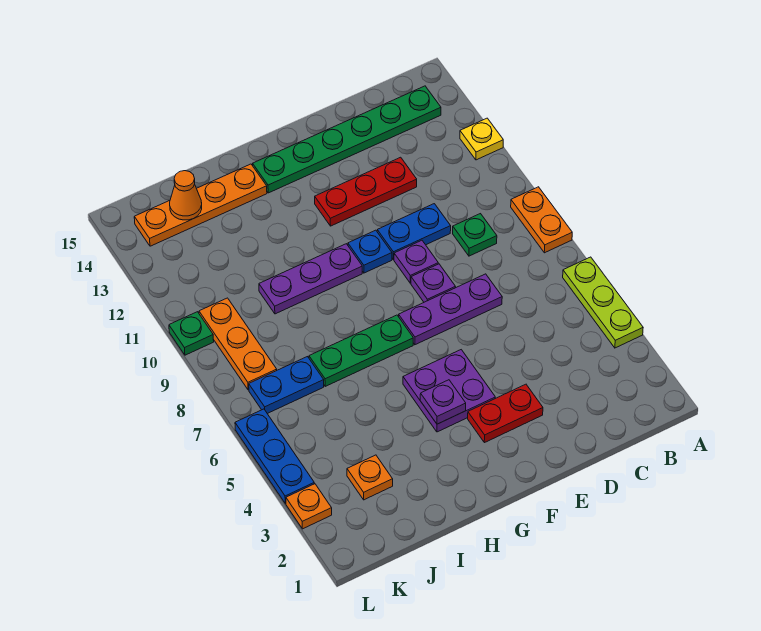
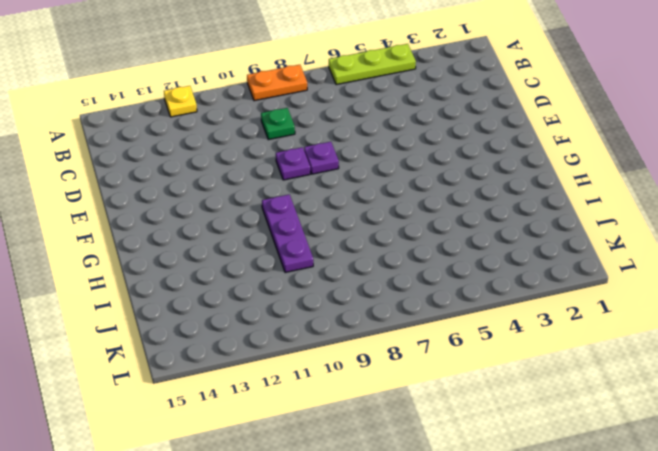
none -> green plate B14:G14 level 1
none -> purple plate D7:F7 level 1
none -> blue plate D10:E10 level 1

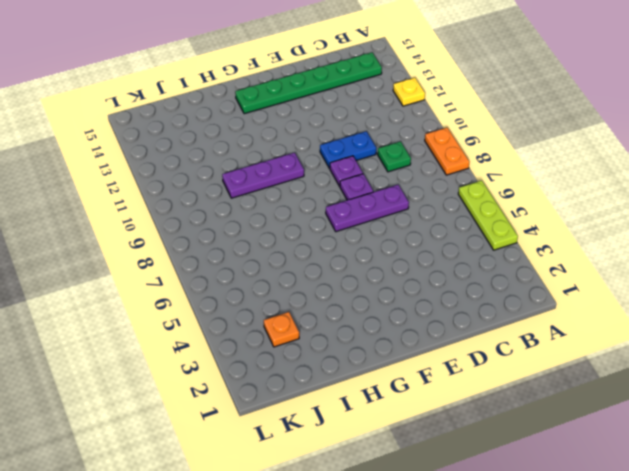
none -> red plate D12:F12 level 1
none -> red plate E3:F3 level 1
none -> purple plate F4:G5 level 1

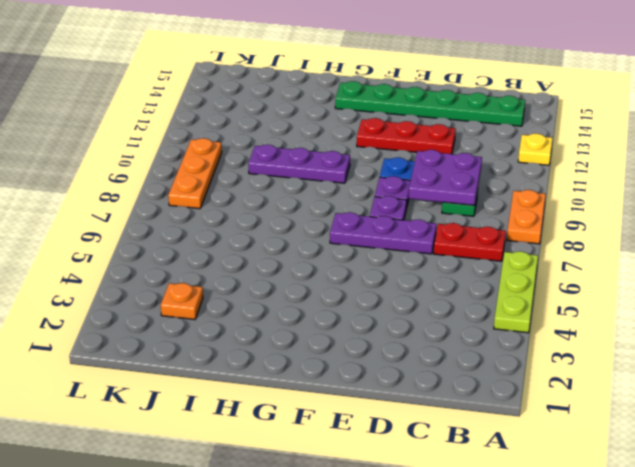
red plate B7:C7 level 1 -> red plate E3:F3 level 1
purple plate C9:D10 level 2 -> purple plate F4:G5 level 1
none -> blue plate F10 level 1
none -> green plate G7:I7 level 1
none -> orange plate H14:K14 level 1

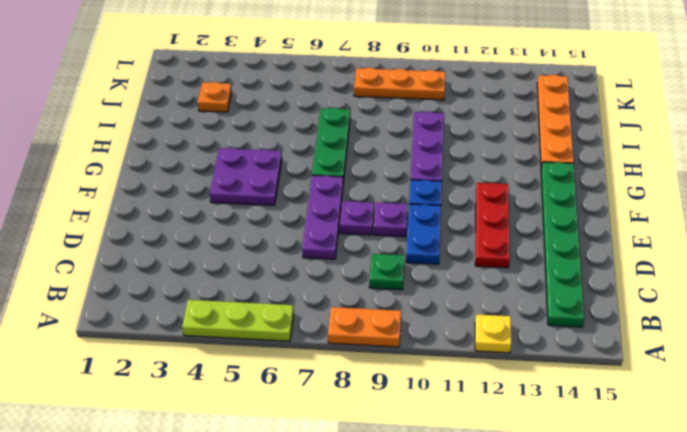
none -> red plate E3:F3 level 1
none -> blue plate J7:K7 level 1
none -> orange plate L3 level 1

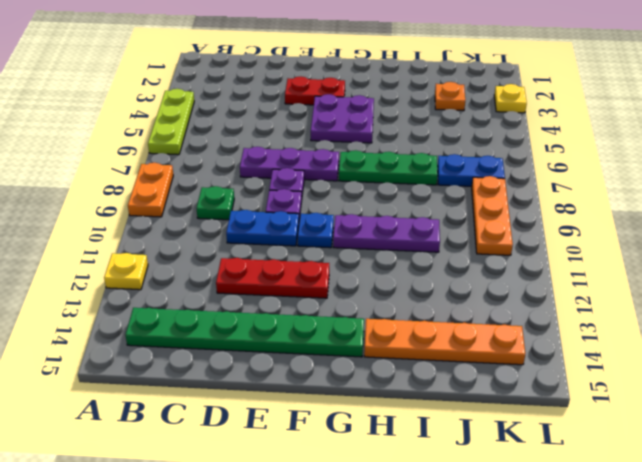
yellow plate L3 level 1 -> orange plate L3 level 1
none -> blue plate L4:L6 level 1
none -> green plate L10 level 1
none -> purple plate G4 level 2

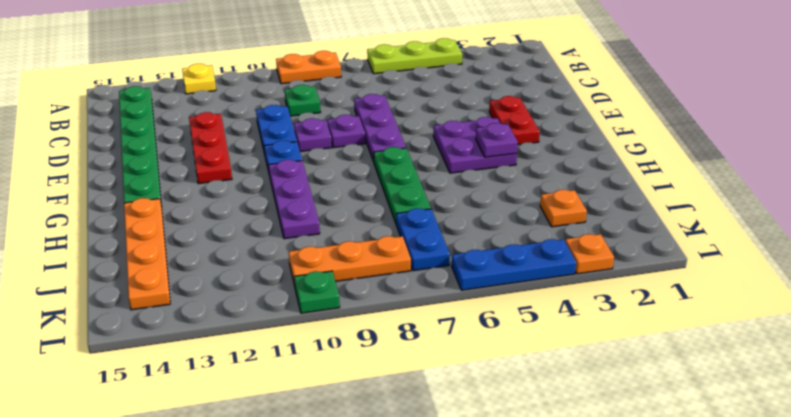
none -> orange cone J14 level 2

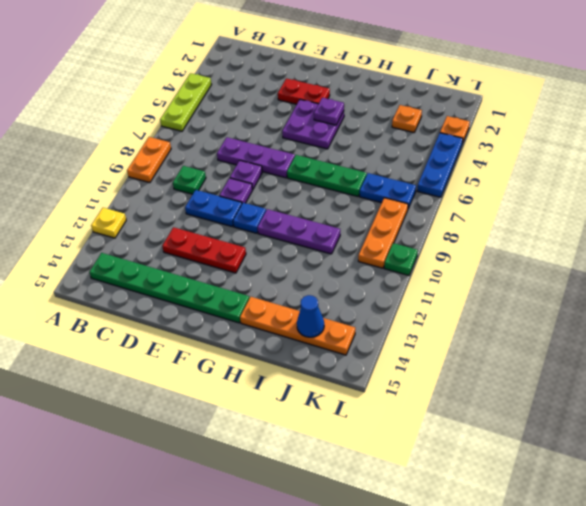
blue cone J14 level 2 -> orange cone J14 level 2

